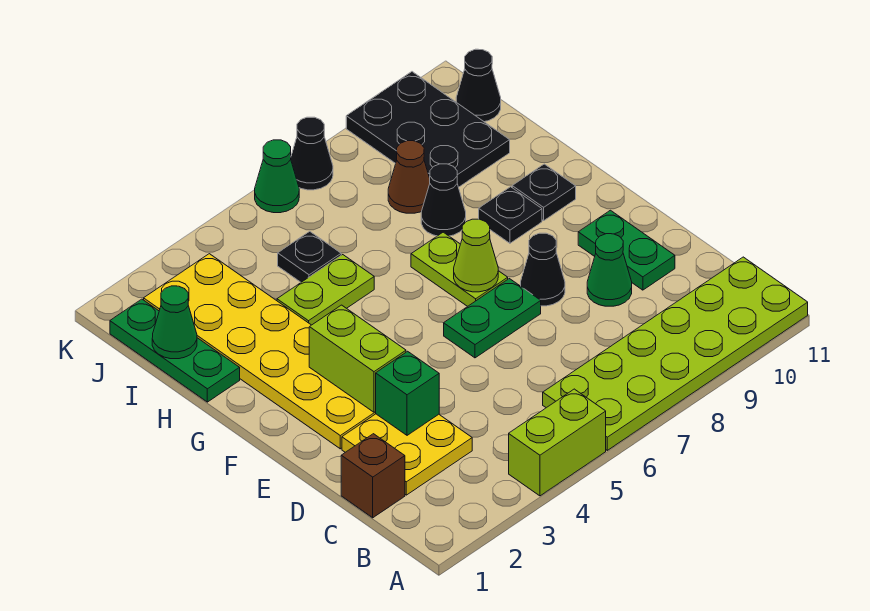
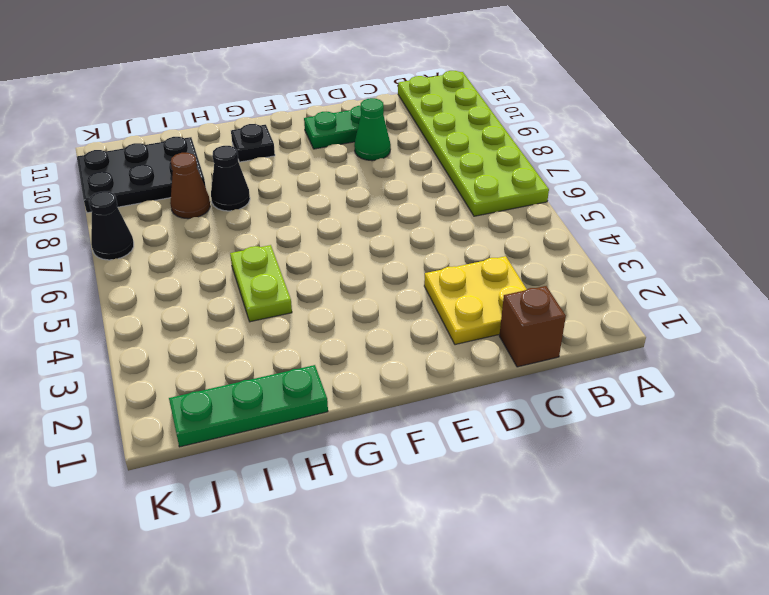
none -> lime brick A4:A5 level 1
none -> yellow plate E2:J3 level 1
none -> green plate E6:E7 level 1

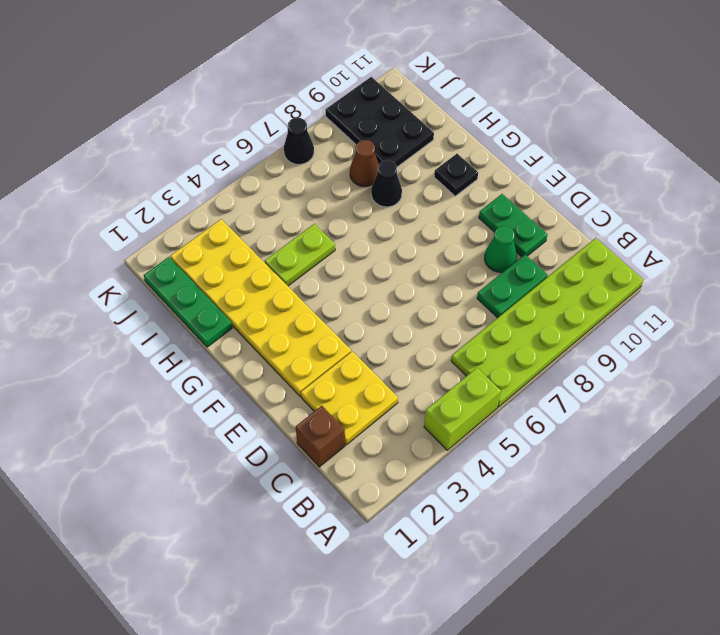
green plate C8:C9 level 1 -> green plate E6:E7 level 1
none -> black cone E8 level 1
none -> lime plate F7:G7 level 1
none -> black plate G9 level 1

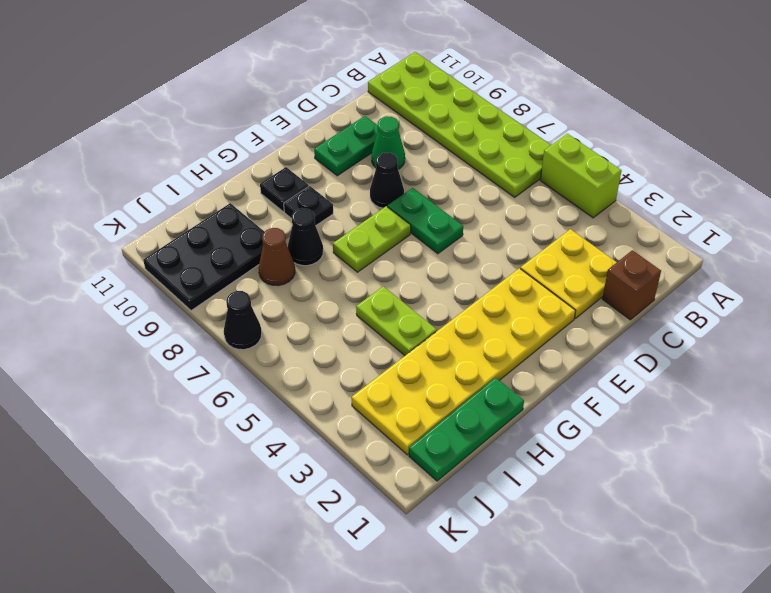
none -> black plate I5 level 1
none -> black cone J11 level 1
none -> green cone K6 level 1

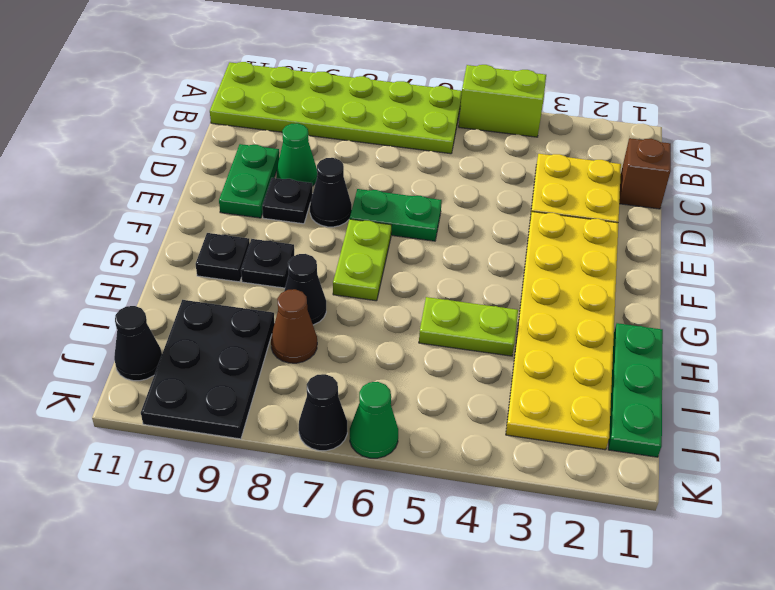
black plate E9 level 1 -> black plate I5 level 1
none -> green brick D3 level 2
none -> lime brick E3:F3 level 2
none -> lime cone F7 level 2

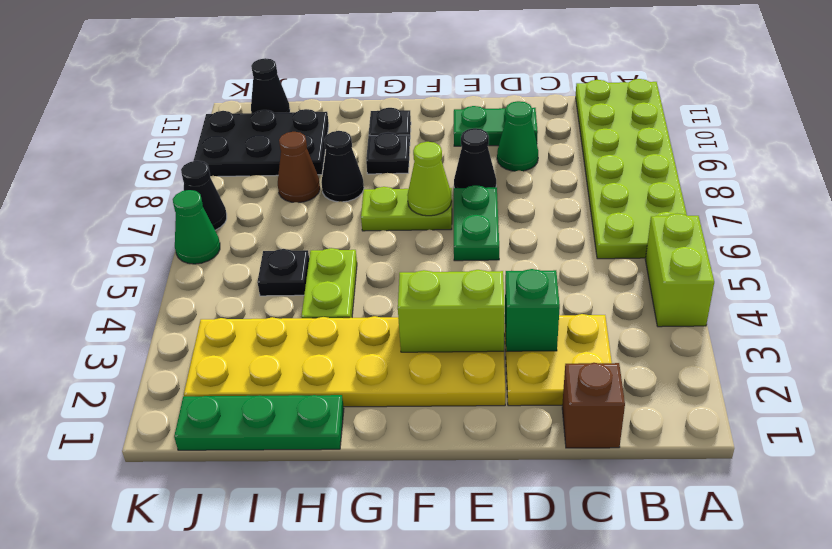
none -> green cone I1 level 2

